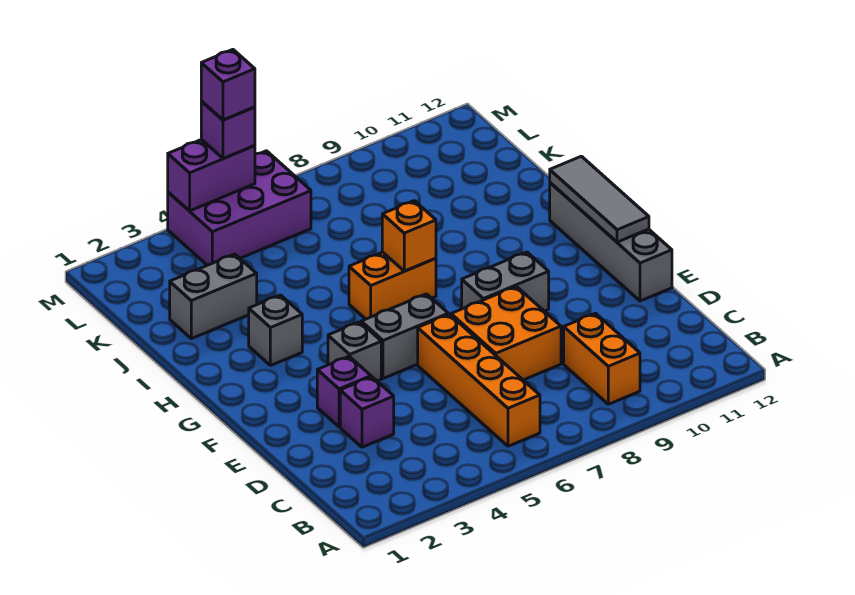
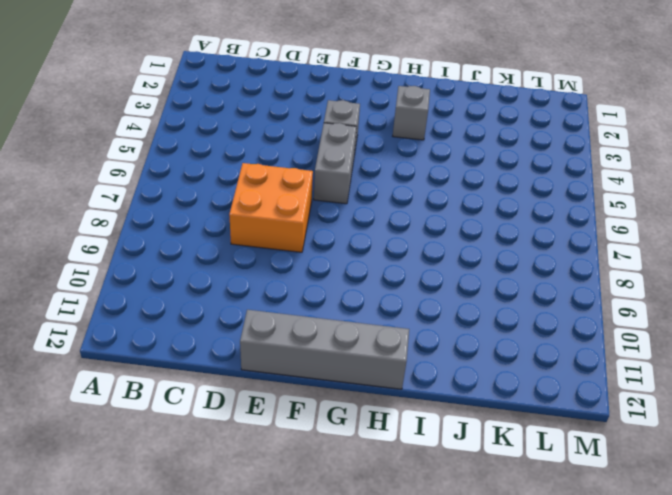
none -> orange brick B6:E6 level 1
none -> orange brick B9:C9 level 1
none -> purple brick D3 level 1

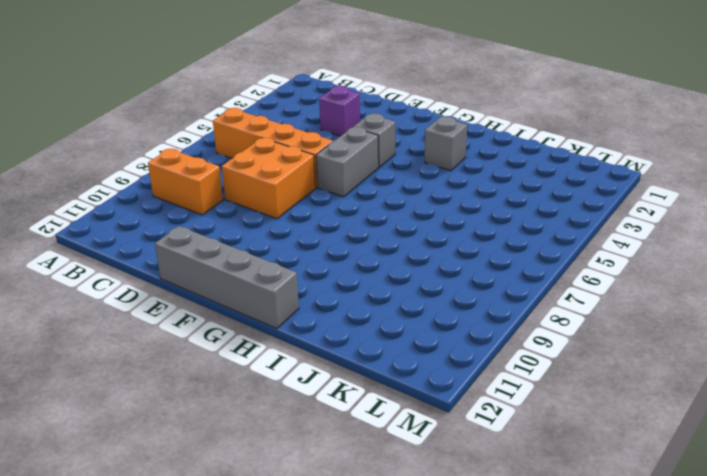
none -> purple brick E3 level 1
none -> grey brick F8:F9 level 1
none -> orange brick H6:H7 level 1

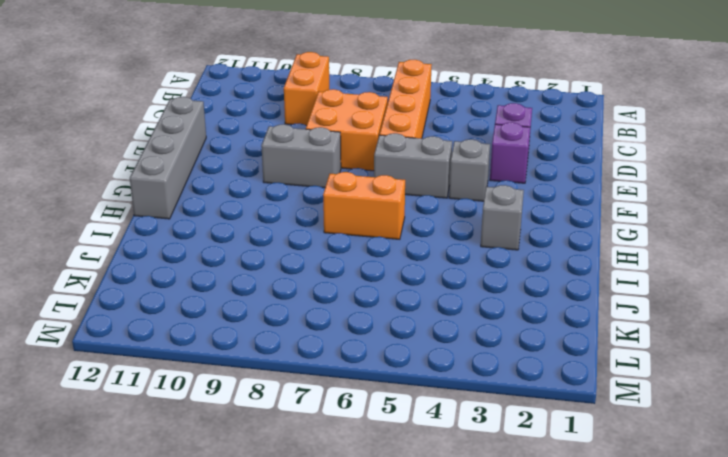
none -> grey brick J2:J3 level 1
none -> purple brick L4:M6 level 1
none -> grey tile F12:H12 level 2

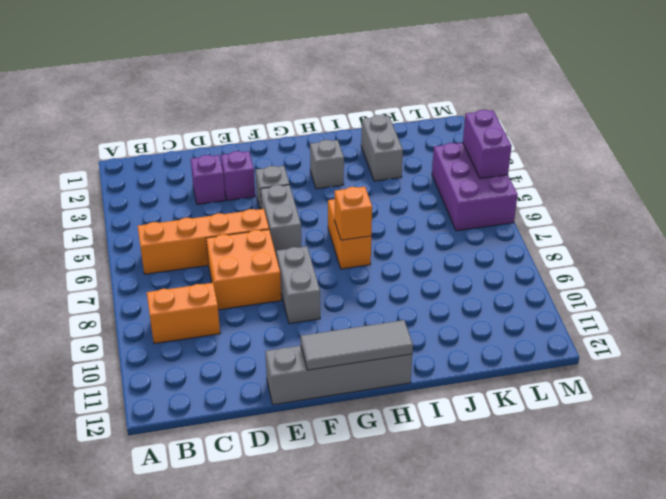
none -> purple brick M5 level 3
none -> purple brick M5 level 4

